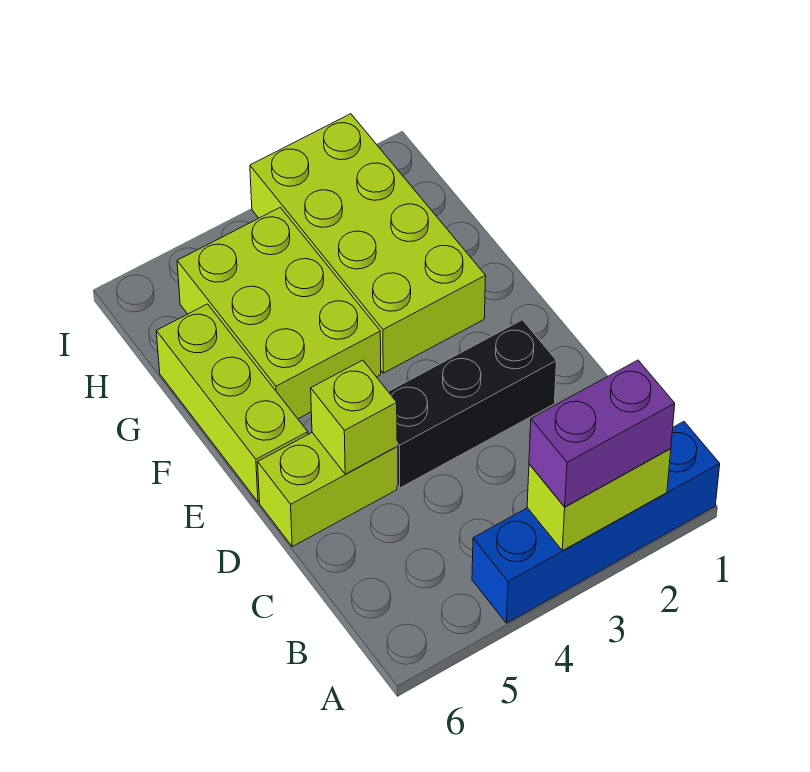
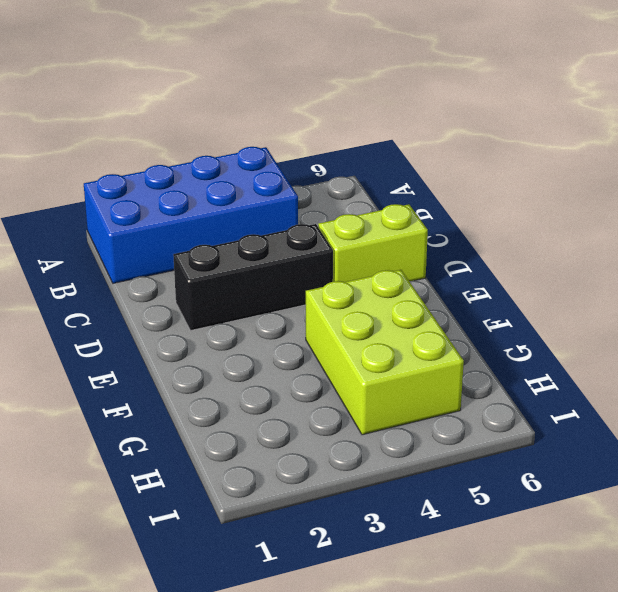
blue brick A1:B4 level 1 -> blue brick A1:A4 level 1
none -> lime brick E6:G6 level 1
none -> lime brick F2:I3 level 1

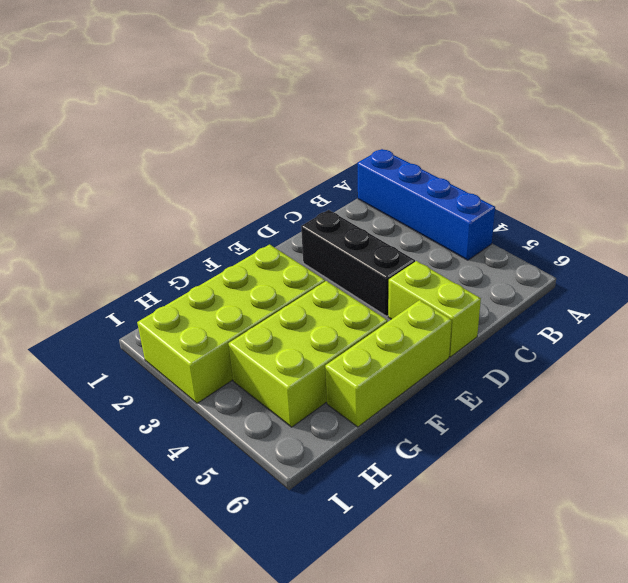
none -> lime brick A2:A3 level 2
none -> lime brick D5 level 2

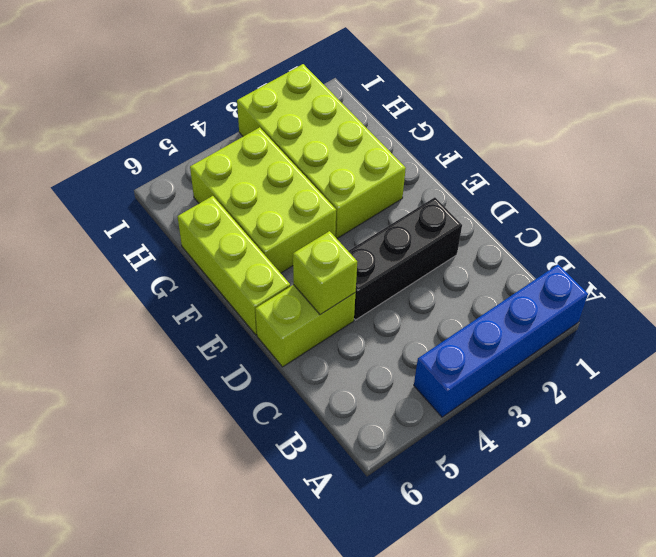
none -> lime brick A2:A3 level 2
none -> purple brick A2:A3 level 3

